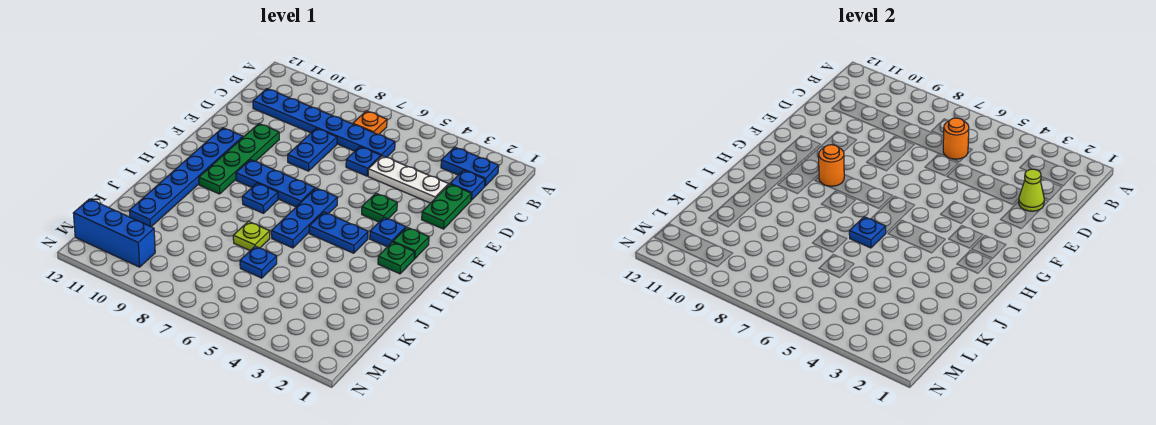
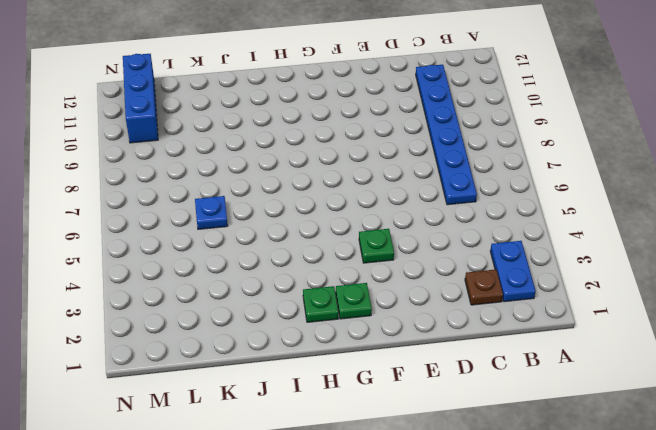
brown plate C2 level 1 -> blue plate C2 level 1
none -> orange plate B7 level 1
none -> green plate D2:E2 level 1
none -> white plate D3:D5 level 1

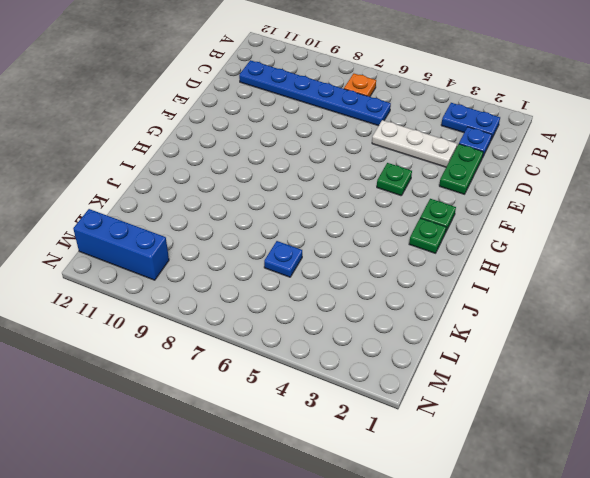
none -> blue plate D6 level 1
none -> blue plate D8:E8 level 1
none -> green plate E10:H10 level 1

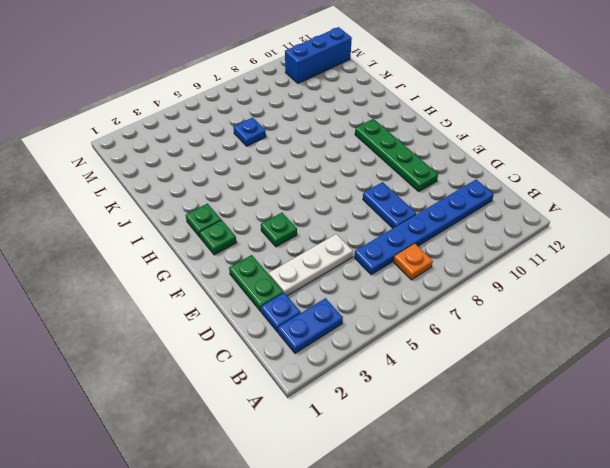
none -> blue plate D6 level 1
none -> blue plate F11:K11 level 1
none -> blue plate G3 level 1

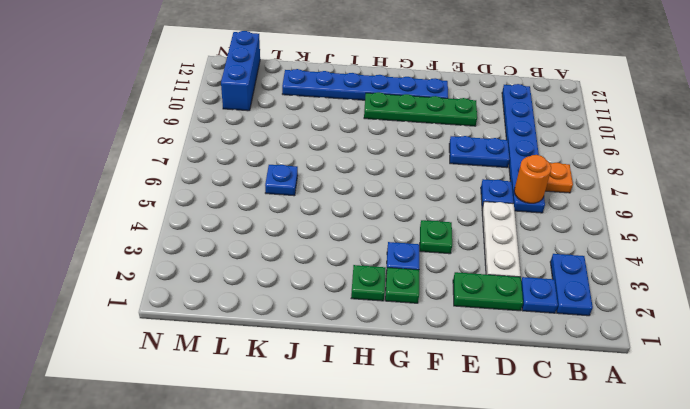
none -> blue plate G6:I6 level 1
none -> blue plate G7:G9 level 1
none -> blue plate H4:H5 level 1

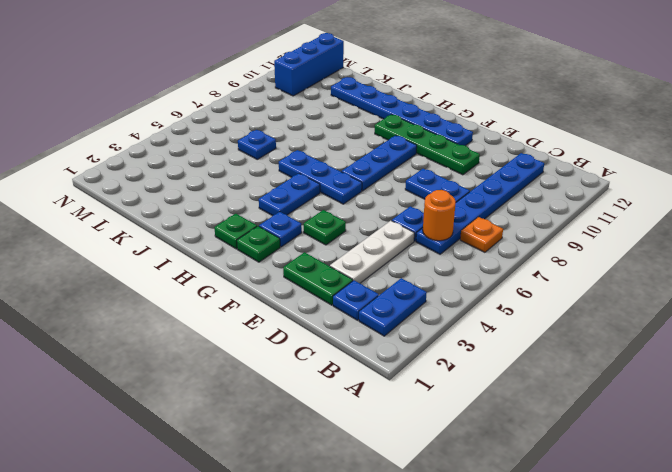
none -> blue plate H8 level 1
none -> lime plate J7 level 1
none -> lime cone D2 level 2

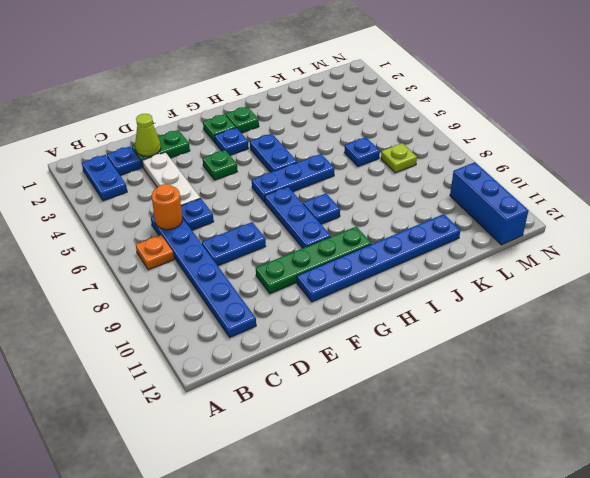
lime plate L7 level 1 -> lime plate J7 level 1
none -> orange round brick G9 level 2
none -> blue plate I6 level 2

